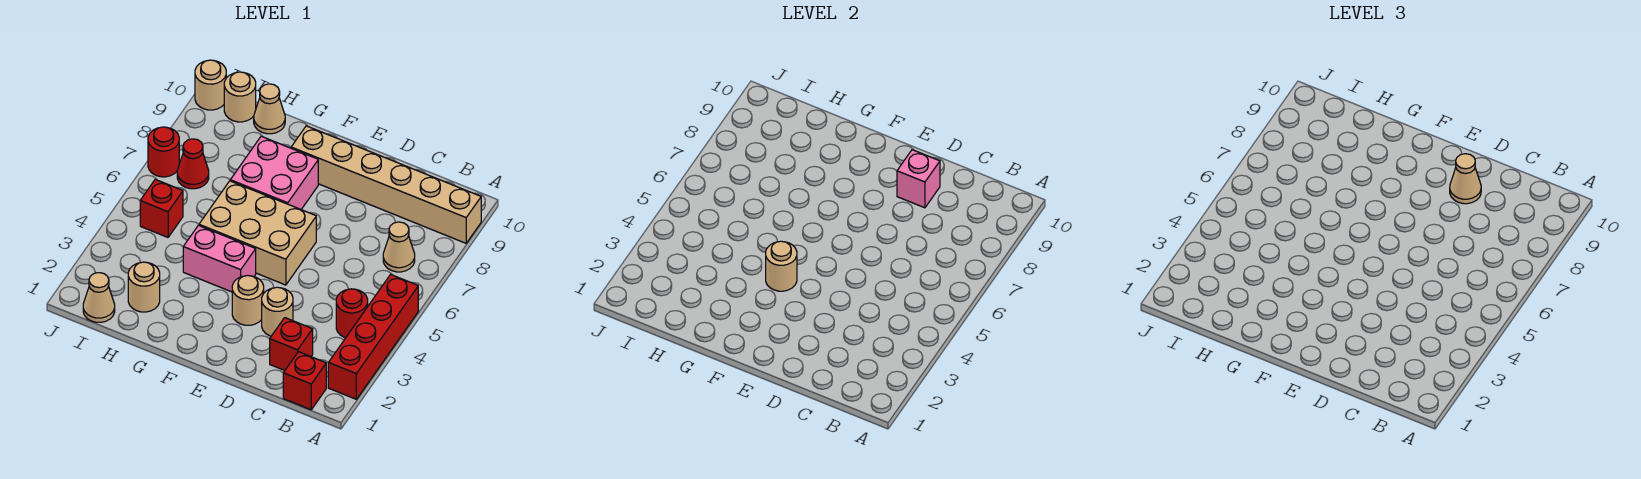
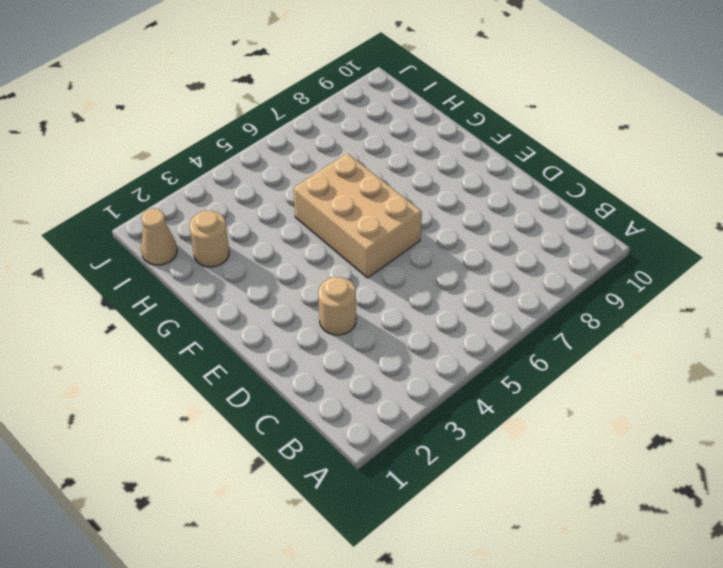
none -> red brick A2:A5 level 1
none -> tan brick A9:F9 level 1
none -> red brick B1 level 1

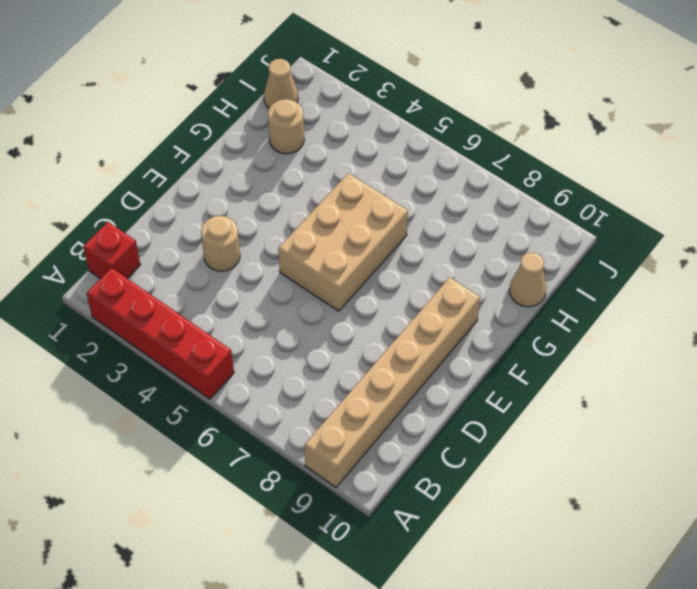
none -> red round brick B4 level 1
none -> tan cone B7 level 1
none -> red brick C2 level 1

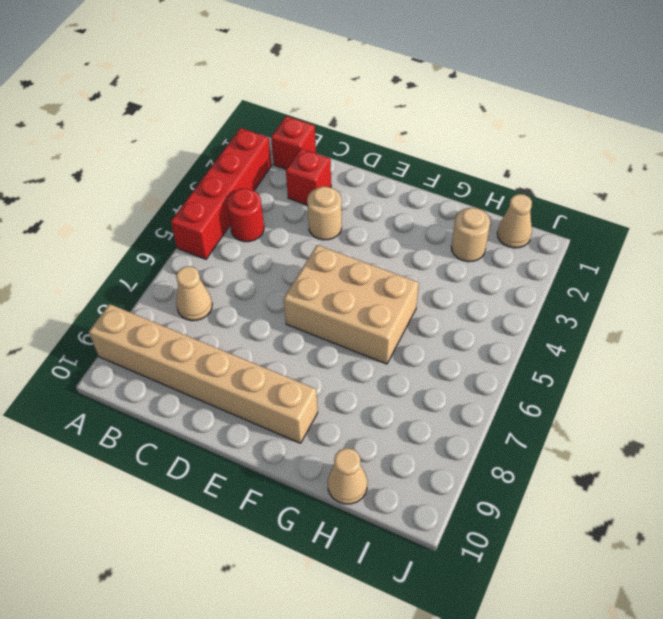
none -> tan round brick E3 level 1
none -> pink brick F4:G4 level 1
none -> pink brick F7:G8 level 1

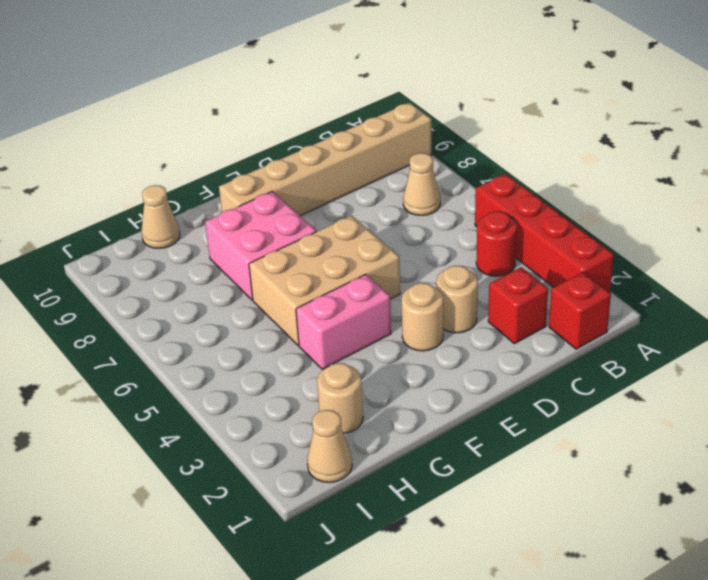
none -> red brick I5 level 1
none -> red cone I7 level 1
none -> tan round brick I10 level 1

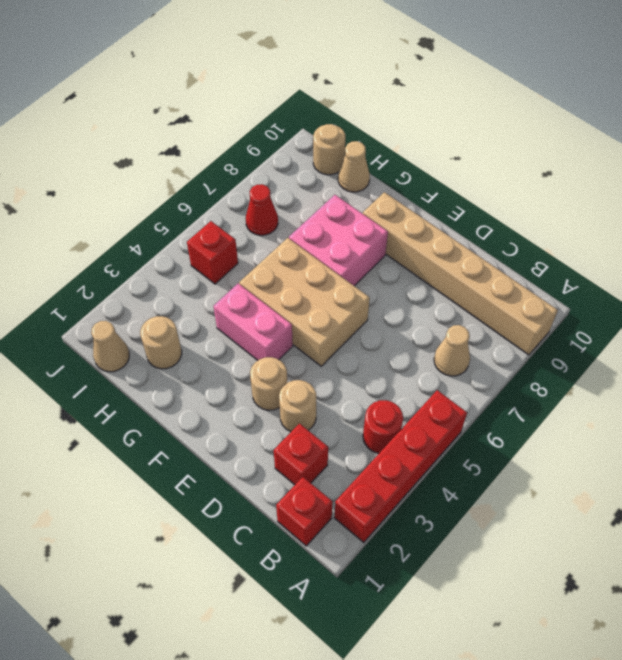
none -> red round brick J7 level 1
none -> tan round brick J10 level 1
none -> pink brick D9 level 2

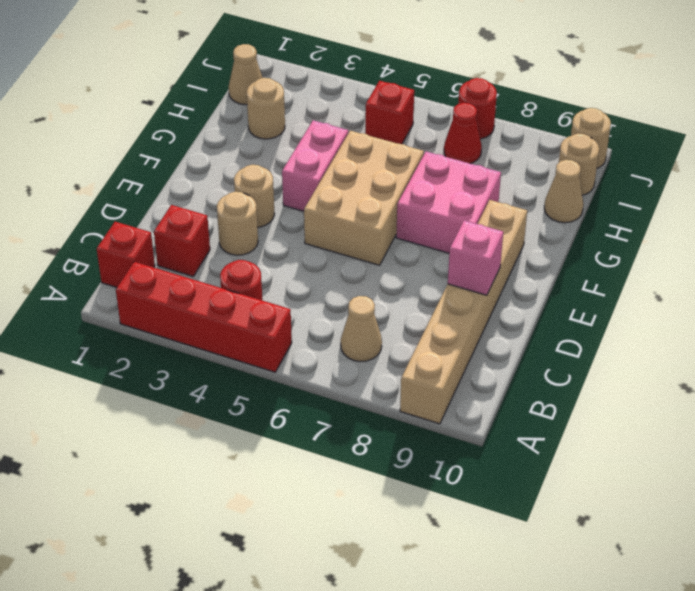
none -> tan round brick F4 level 2
none -> tan cone D9 level 3

